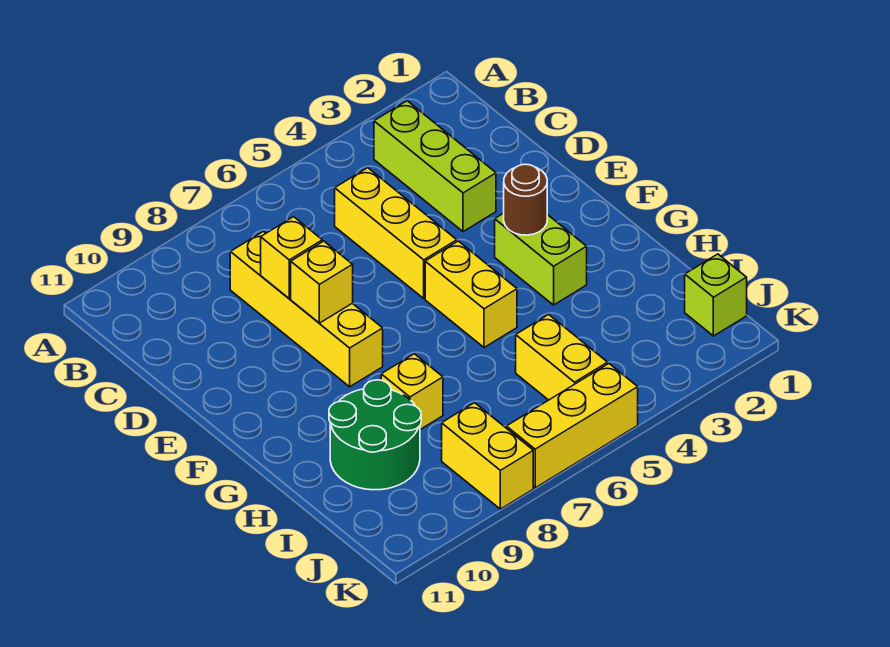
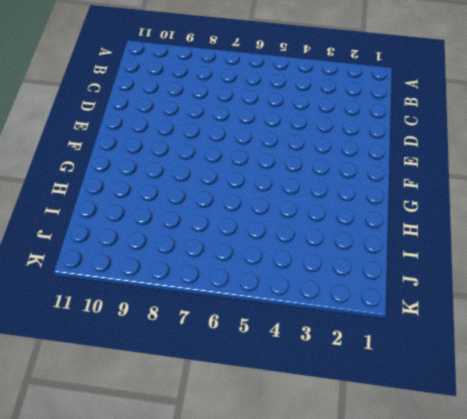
none -> lime brick B3:D3 level 1
none -> yellow brick C5:E5 level 1
none -> yellow brick C8:F8 level 1

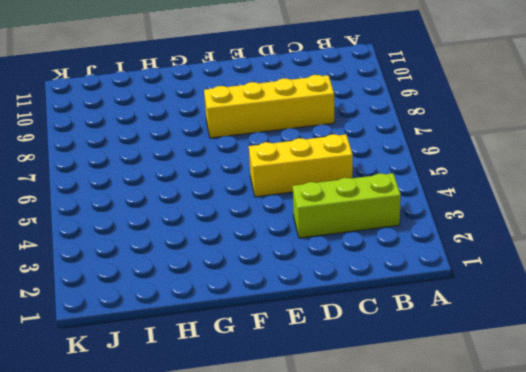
none -> lime brick F3:G3 level 1
none -> yellow brick F5:G5 level 1
none -> yellow brick H8 level 1

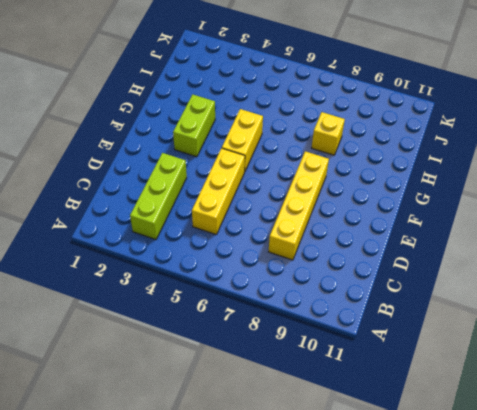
none -> green round brick H9:I10 level 1
none -> yellow brick I5:J5 level 1
none -> lime brick J1 level 1

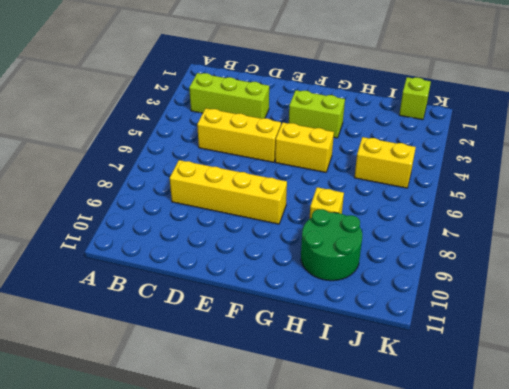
none -> yellow brick J8:K8 level 1
none -> yellow brick K5:K7 level 1
none -> yellow brick D8 level 2

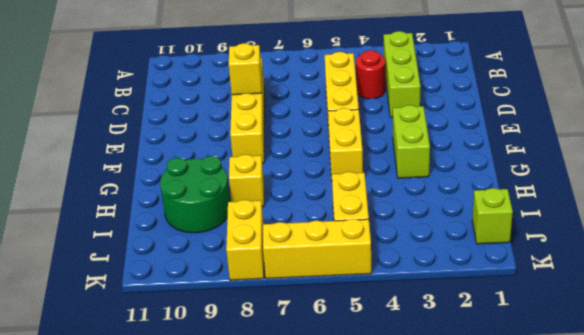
red round brick C4 level 1 -> none
none -> yellow brick E8 level 2
none -> brown round brick F3 level 2

